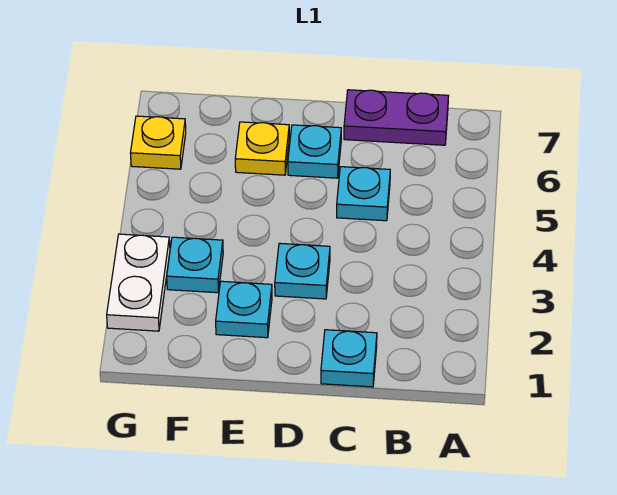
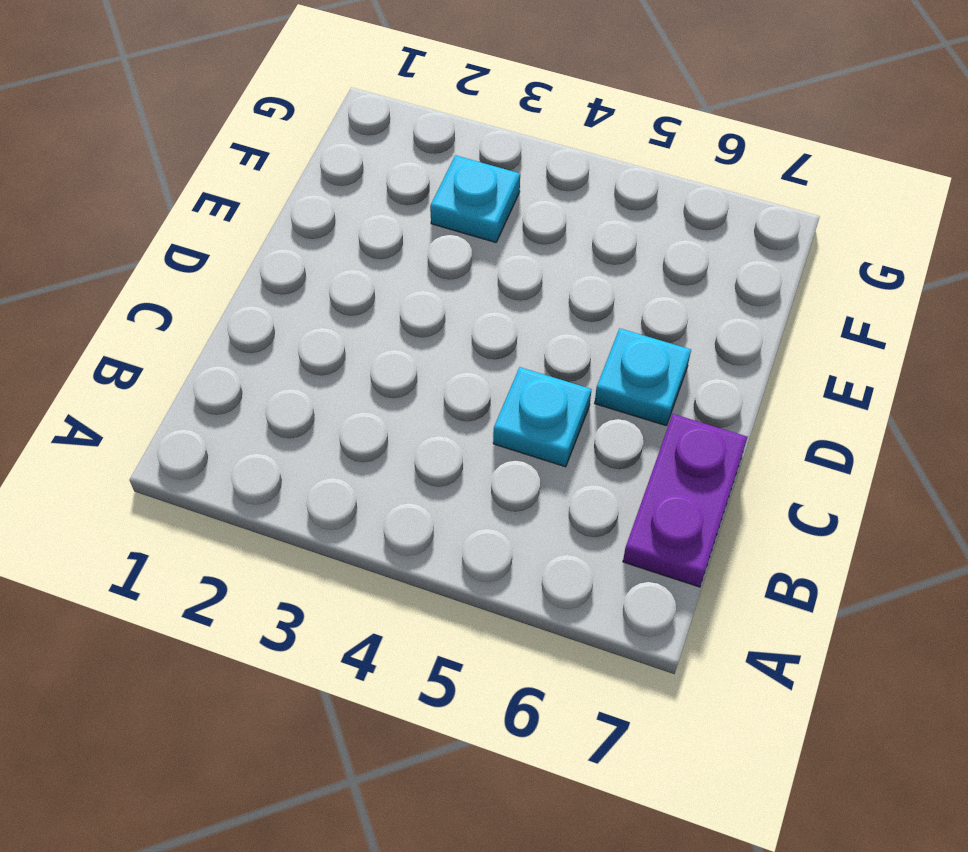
none -> cyan plate C1 level 1
none -> cyan plate D3 level 1

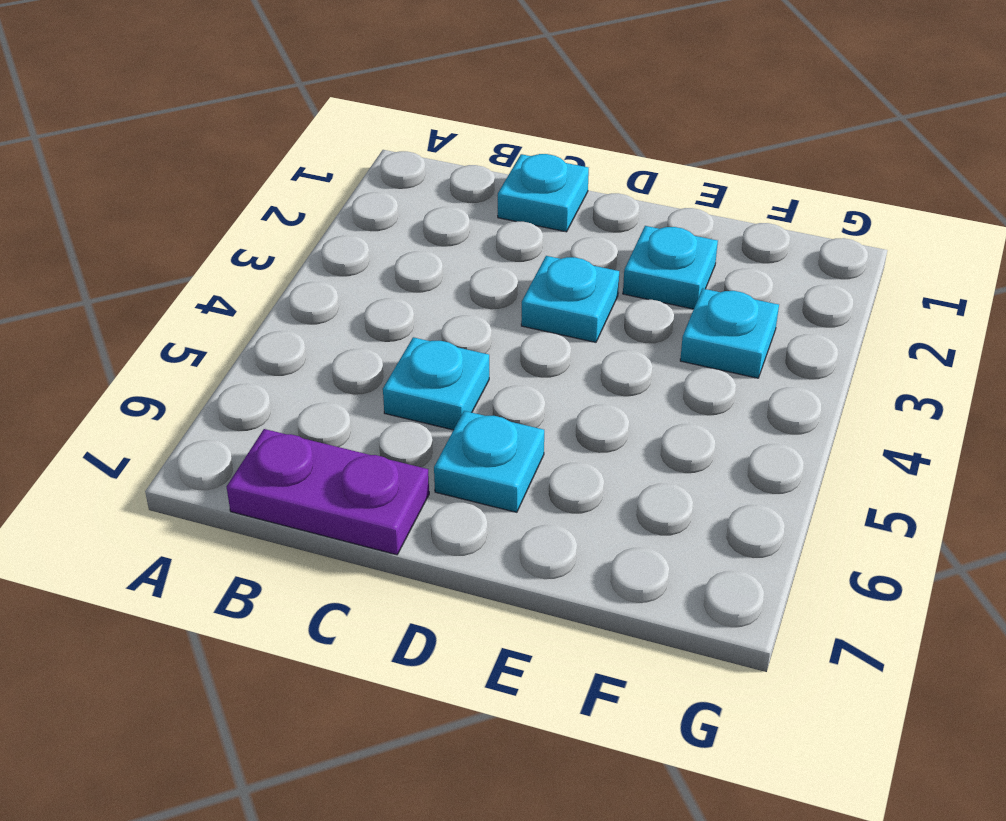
none -> yellow plate E6 level 1
none -> white plate G2:G3 level 1

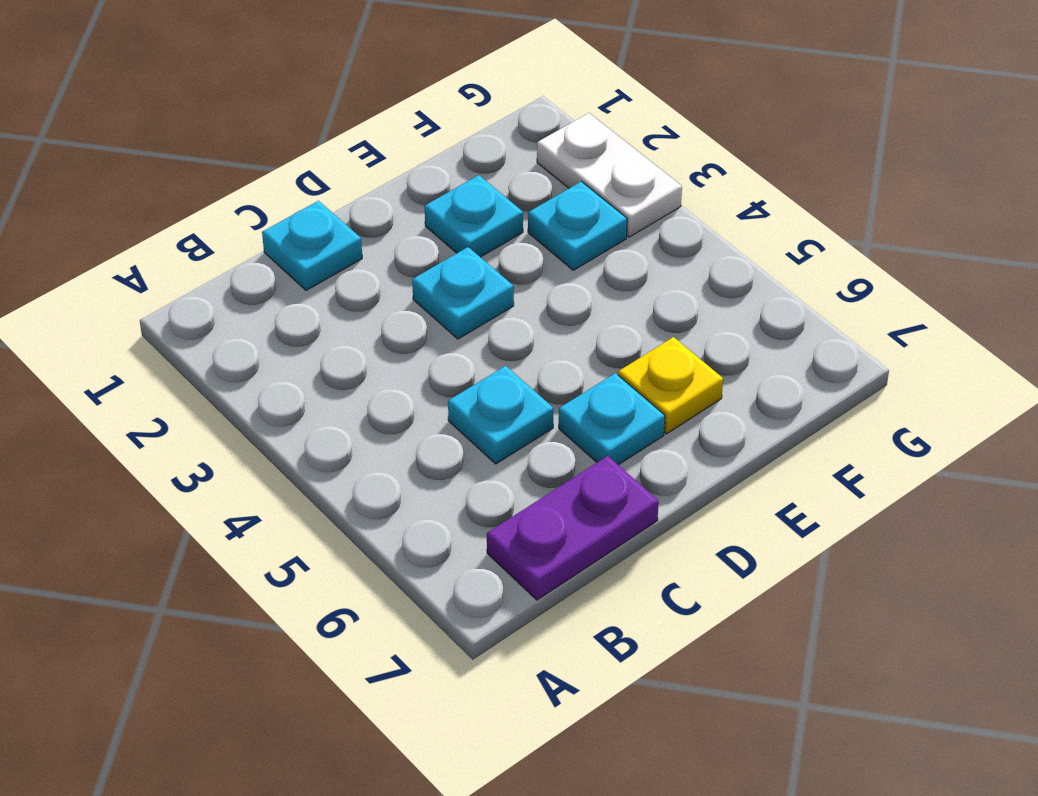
none -> yellow plate G6 level 1

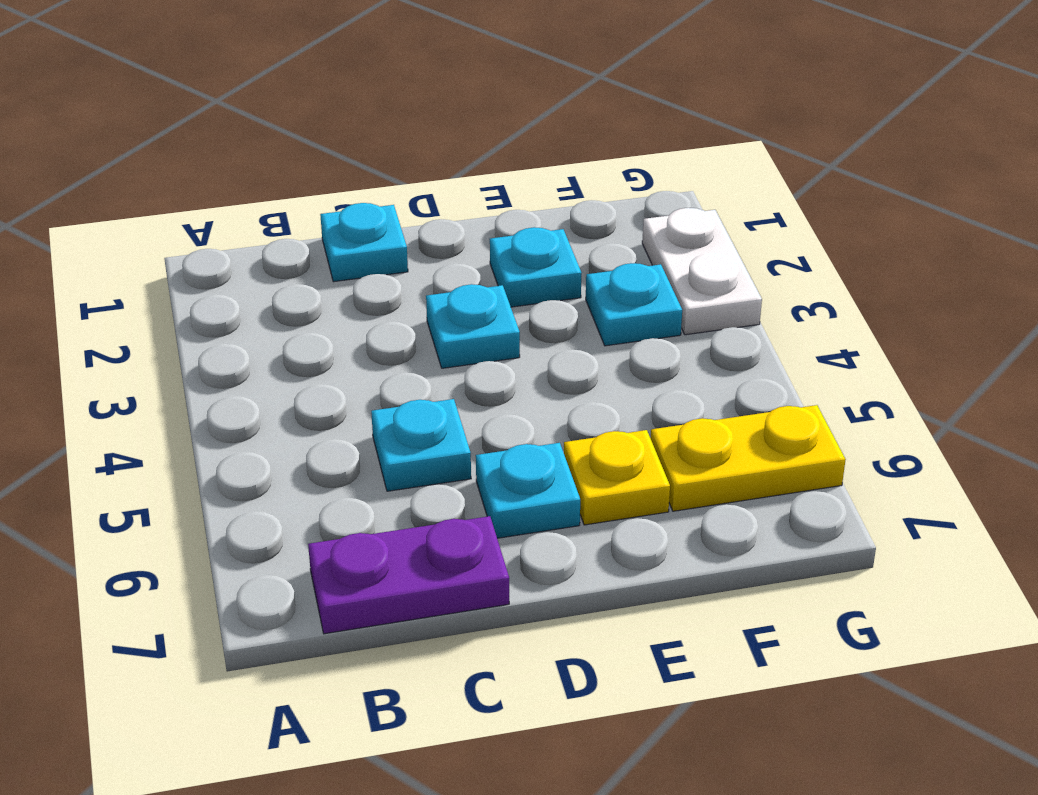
yellow plate F6:G6 level 1 -> yellow plate G6 level 1

